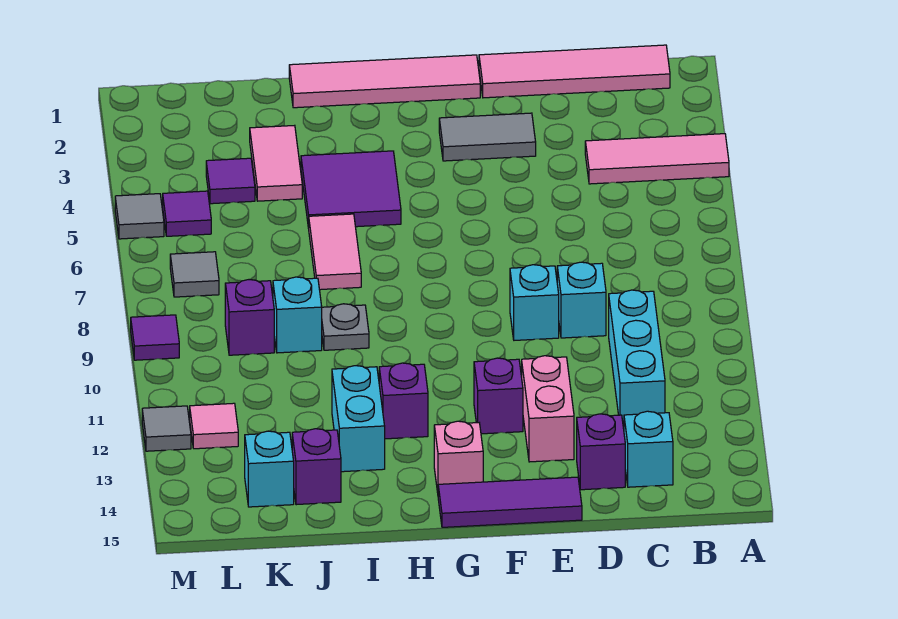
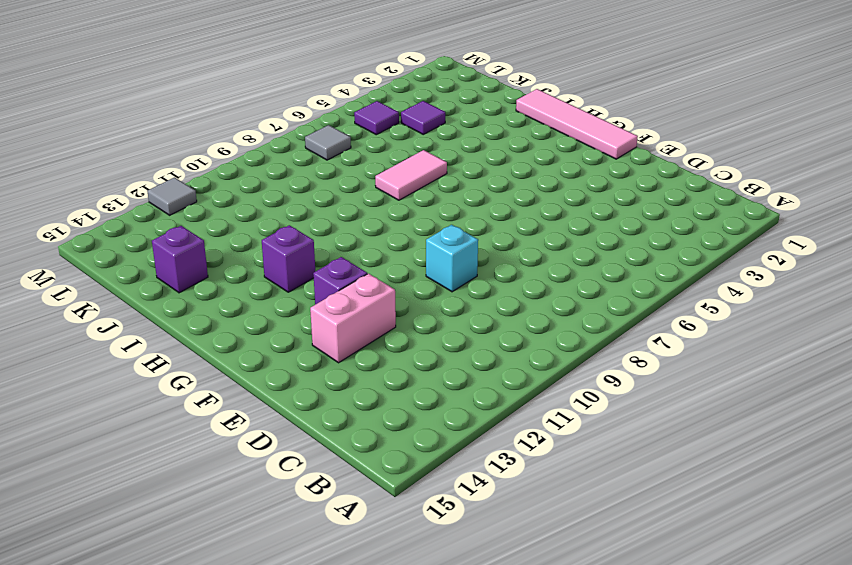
none -> pink tile A4:C4 level 1
none -> pink tile B1:E1 level 1
none -> cyan brick C10:C12 level 1
none -> cyan brick C14 level 1

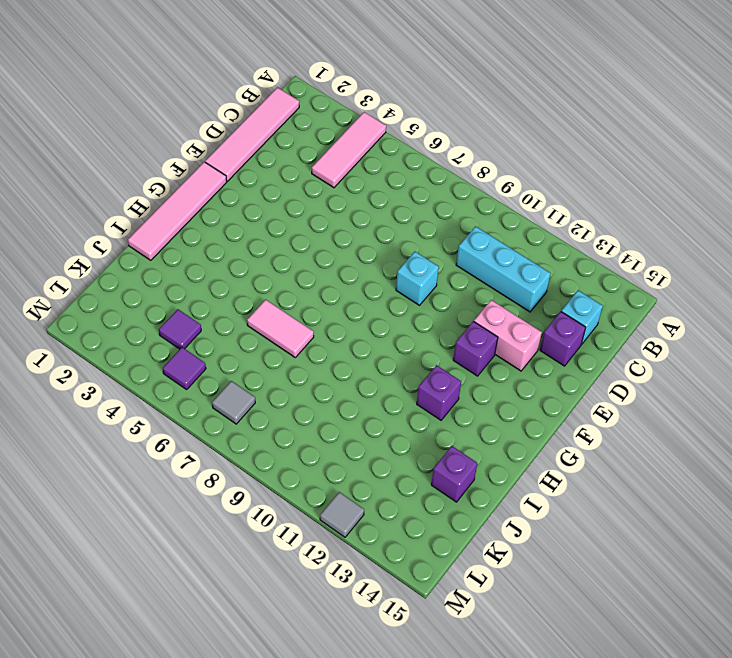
none -> cyan brick D9 level 1
none -> grey tile E3:F3 level 1
none -> purple tile E15:G15 level 1
none -> pink brick G14 level 1

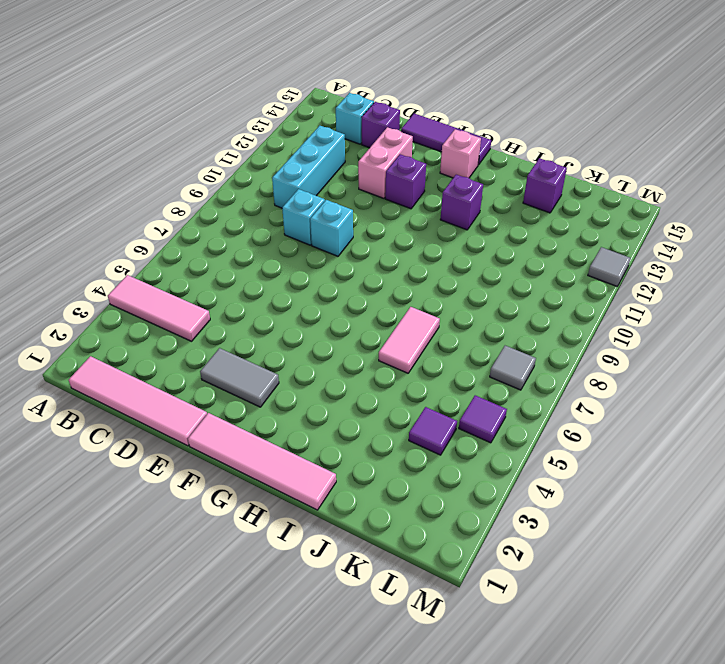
none -> purple tile H4:I5 level 1
none -> grey plate I9 level 1
none -> cyan brick I12:I13 level 1
none -> pink tile J3:J4 level 1

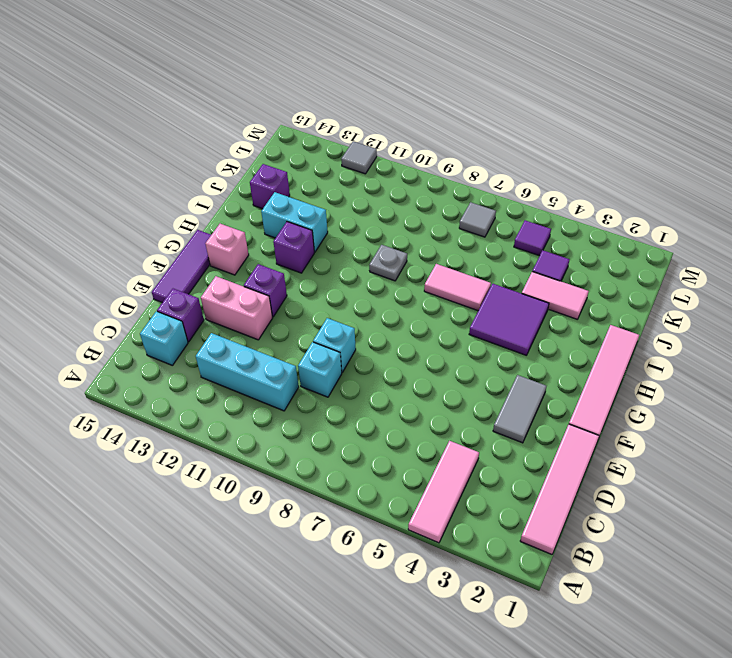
none -> cyan brick J9 level 1
none -> purple brick K9 level 1
none -> cyan brick K14 level 1
none -> pink tile L12 level 1

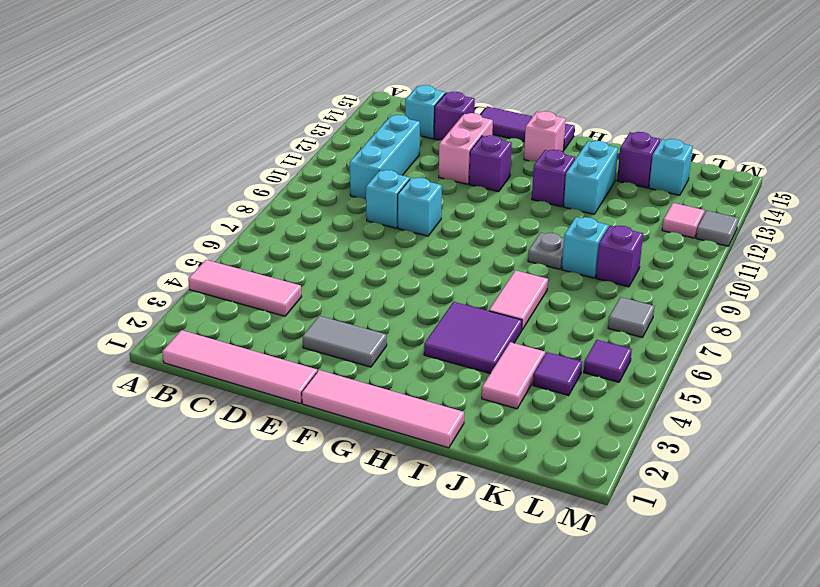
none -> grey tile M5 level 1
none -> purple tile M9 level 1

